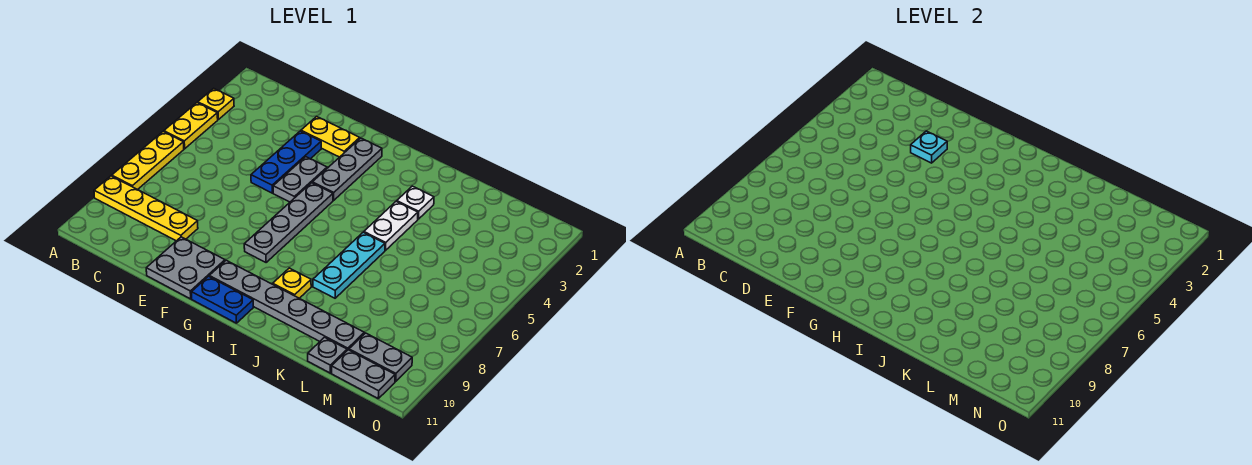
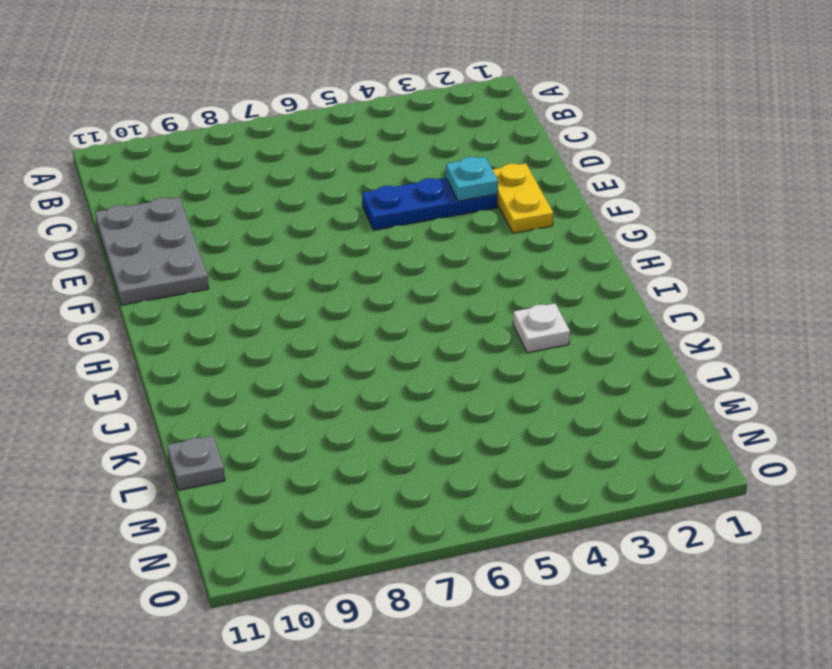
grey plate D10:F11 level 1 -> grey plate E10:F11 level 1
none -> yellow plate A3 level 1
none -> yellow plate A4:A5 level 1
none -> yellow plate A6:A8 level 1

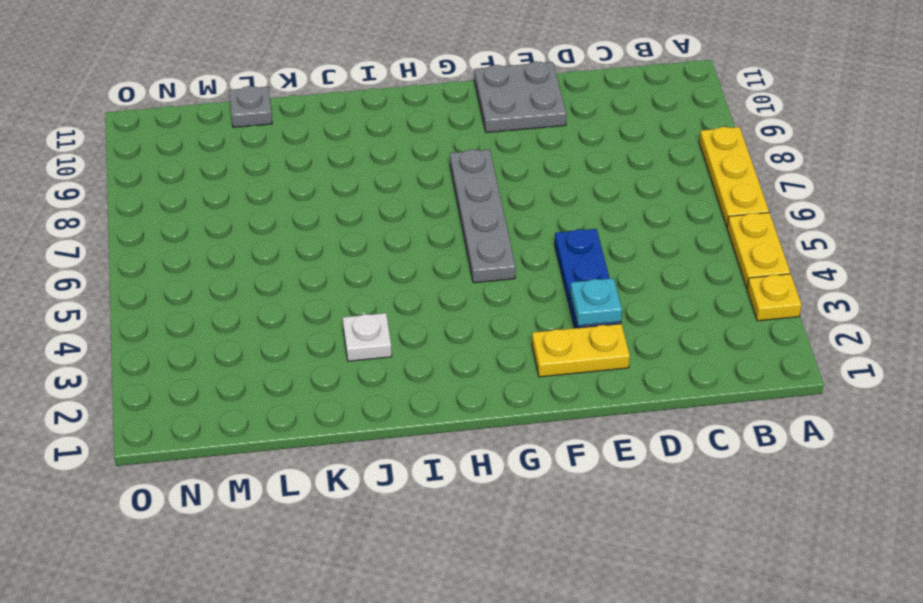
none -> yellow plate A9:D9 level 1
none -> grey plate F4:F5 level 1
none -> grey plate G2:G4 level 1

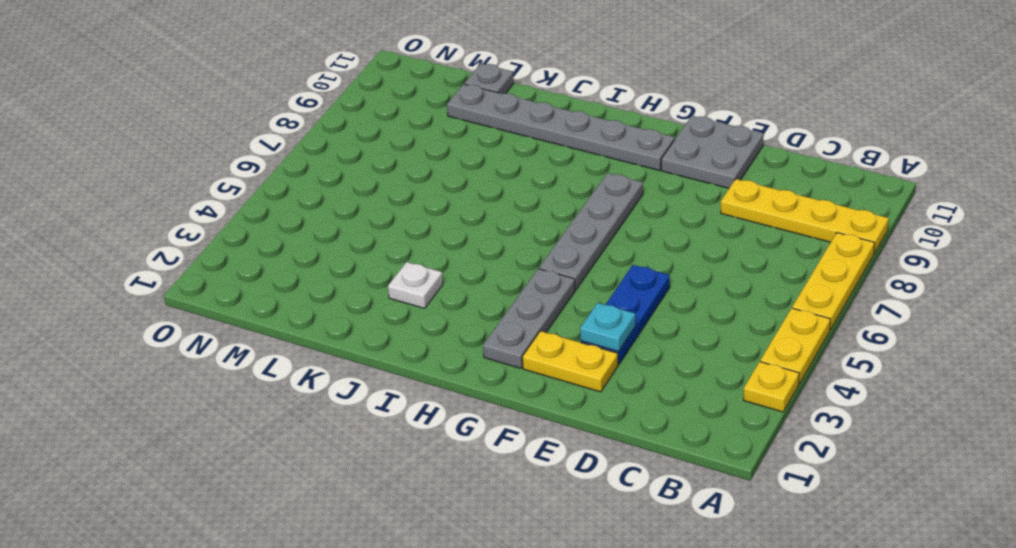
none -> grey plate F4:F5 level 1
none -> blue plate G11:H11 level 1
none -> yellow plate I9 level 1

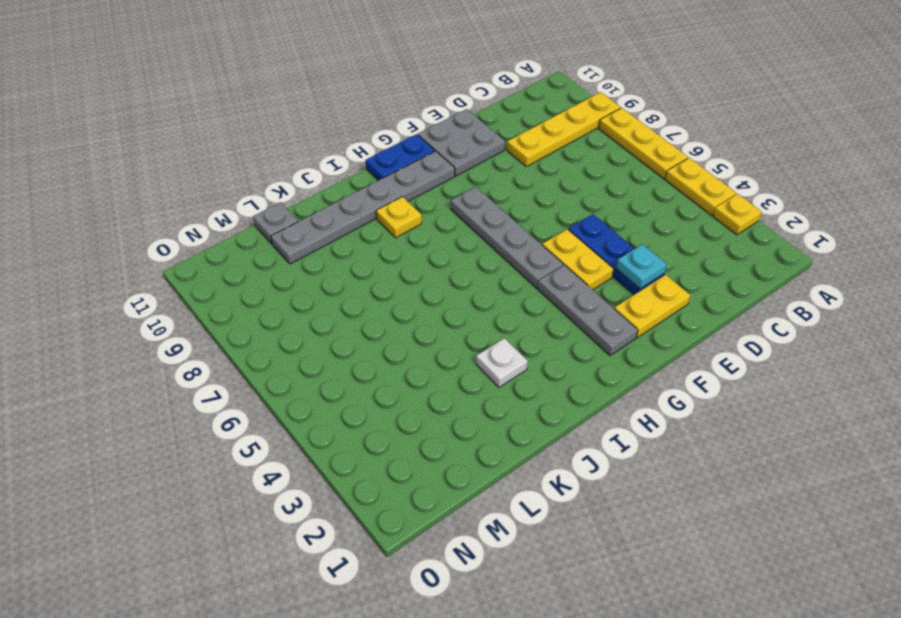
yellow plate F4:F5 level 1 -> grey plate F4:F5 level 1
none -> white plate J4:J5 level 1
none -> cyan plate J6:J8 level 1
none -> grey plate M10:N10 level 1

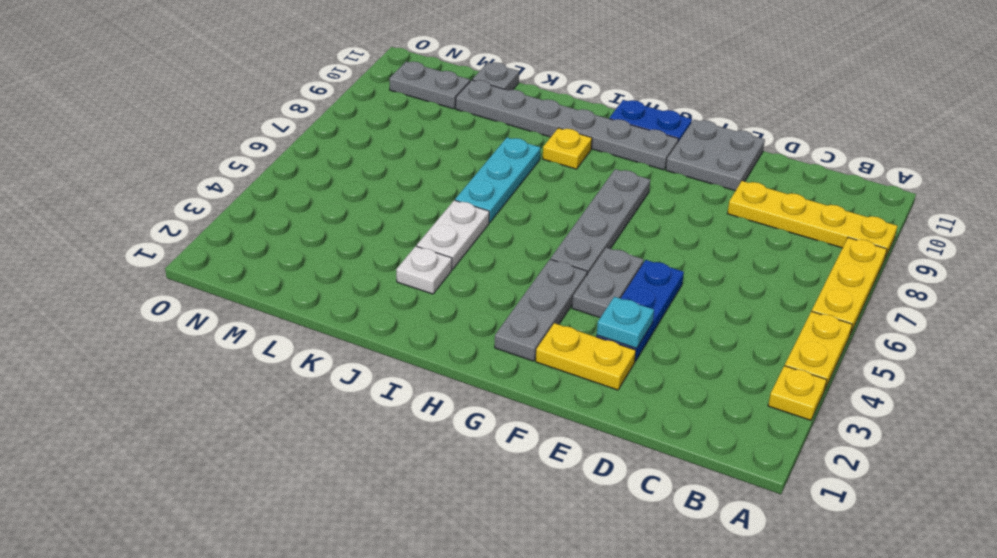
none -> grey plate M11:N11 level 1

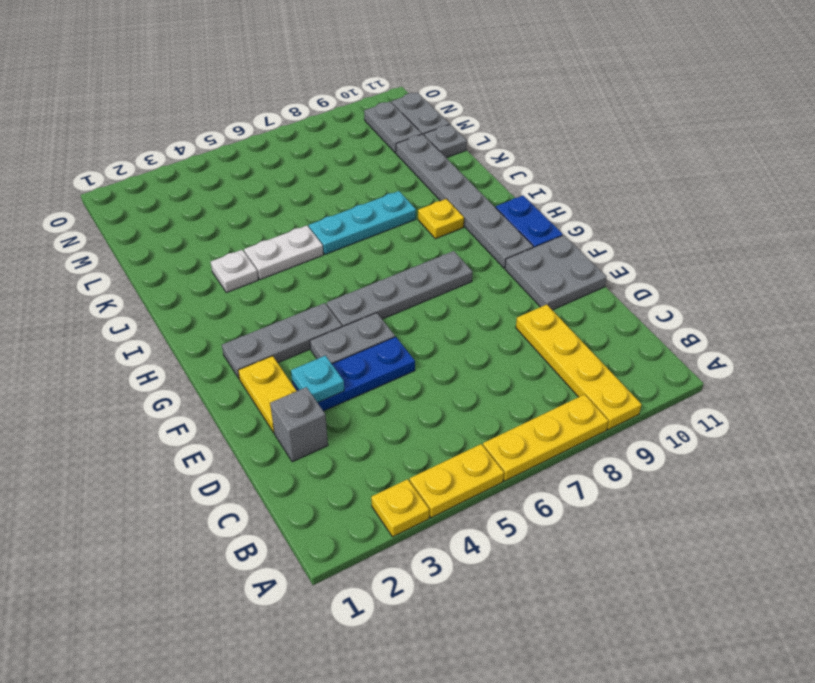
grey brick D2 level 1 -> none

